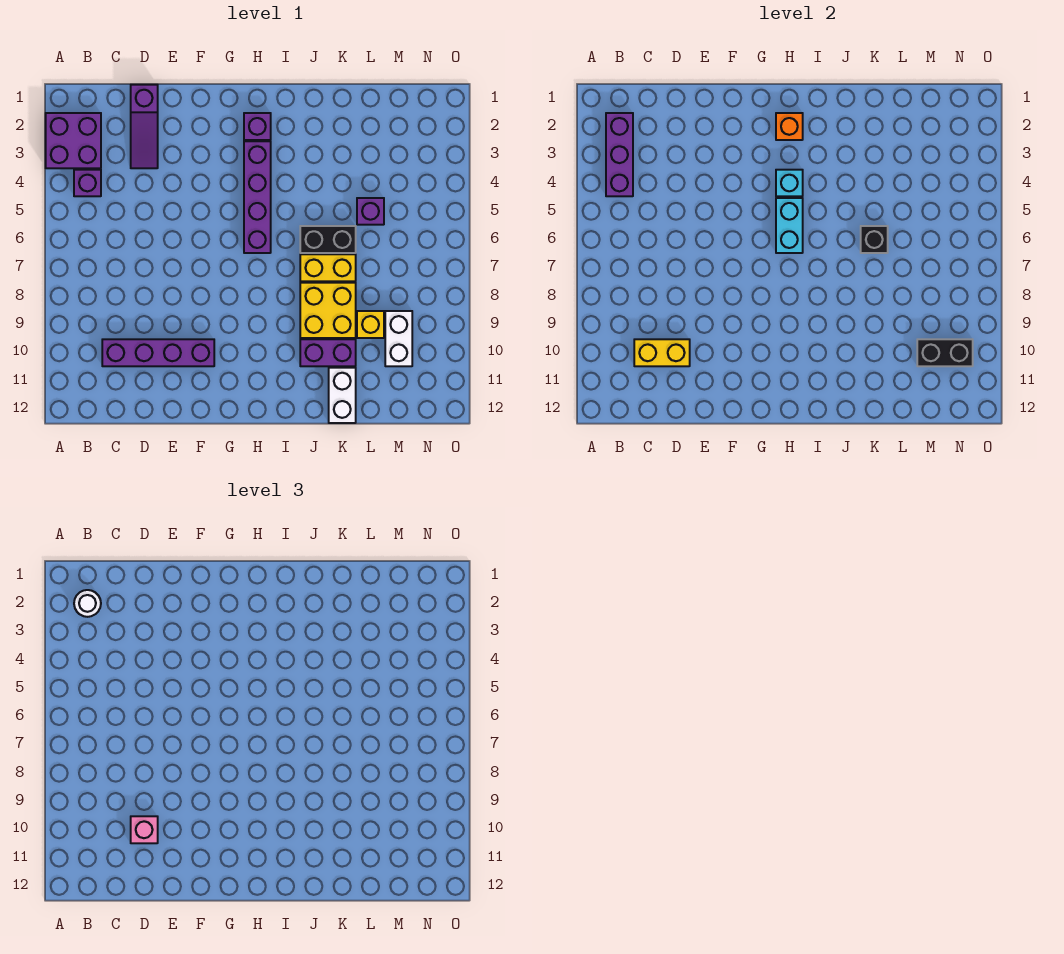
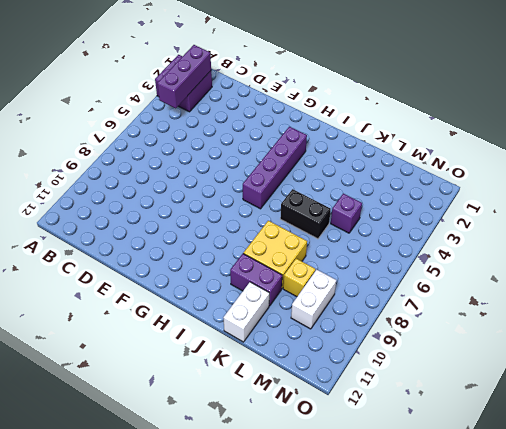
none -> purple brick B4 level 1
none -> purple brick C10:F10 level 1
none -> purple slope D1:D3 level 1 top 1

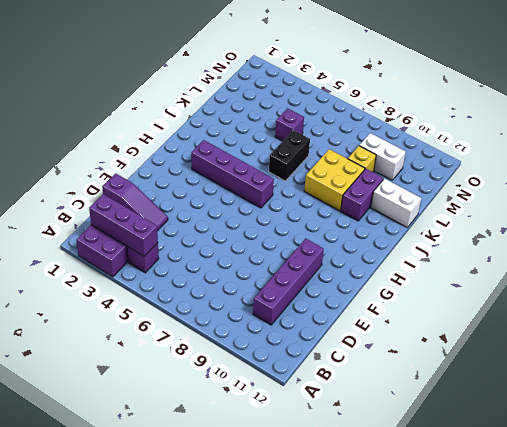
none -> purple brick H2 level 1
none -> yellow brick J7:K7 level 1
none -> yellow brick C10:D10 level 2

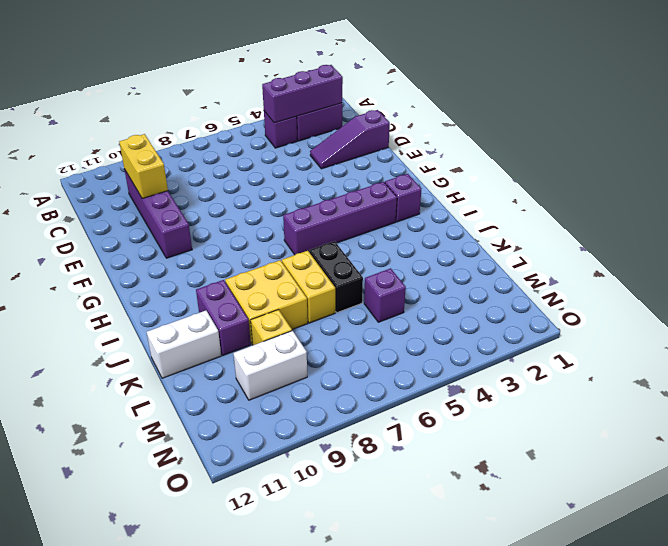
none -> orange brick H2 level 2
none -> cyan brick H4 level 2
none -> cyan brick H5:H6 level 2

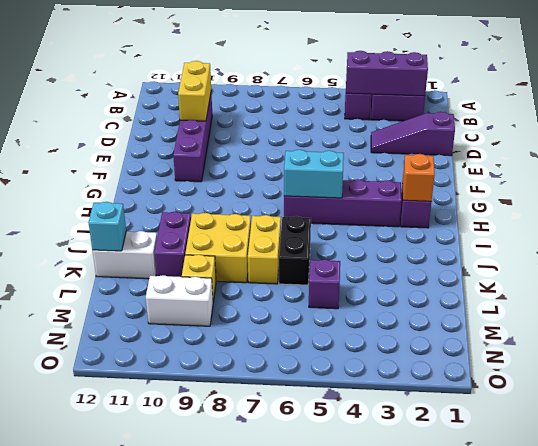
cyan brick K12 level 2 -> cyan brick H4 level 2
none -> black brick K6 level 2
none -> black brick M10:N10 level 2
none -> white round brick B2 level 3

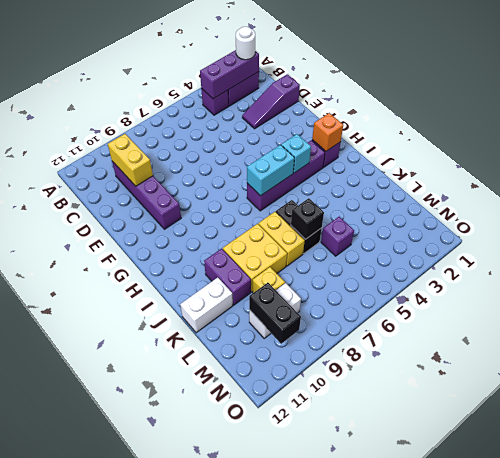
none -> pink brick D10 level 3

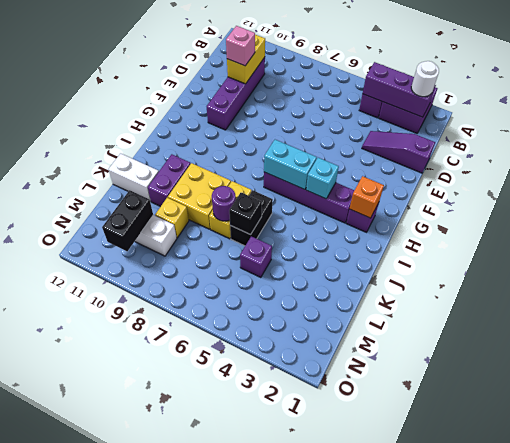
purple round brick K7 level 2 -> none

